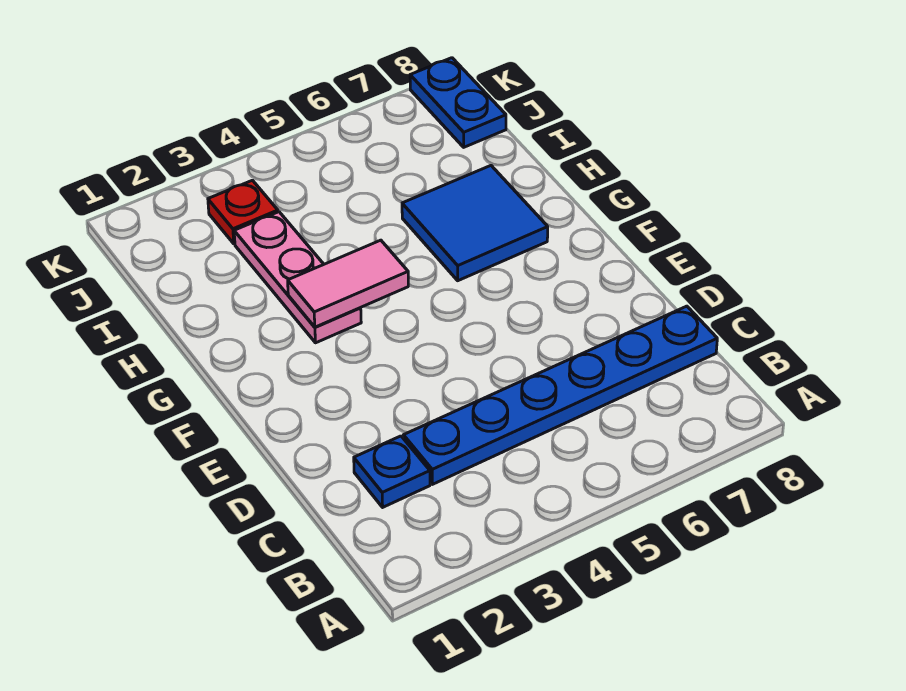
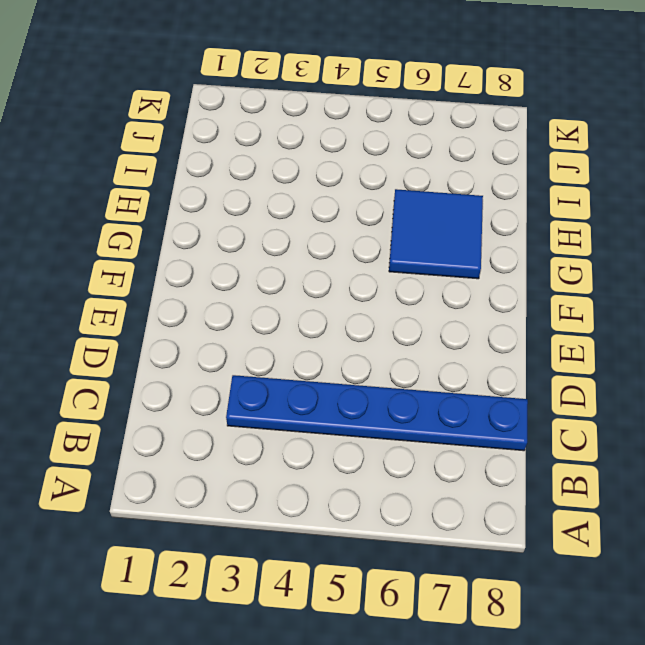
none -> blue plate C2 level 1
none -> pink plate G3:I3 level 1

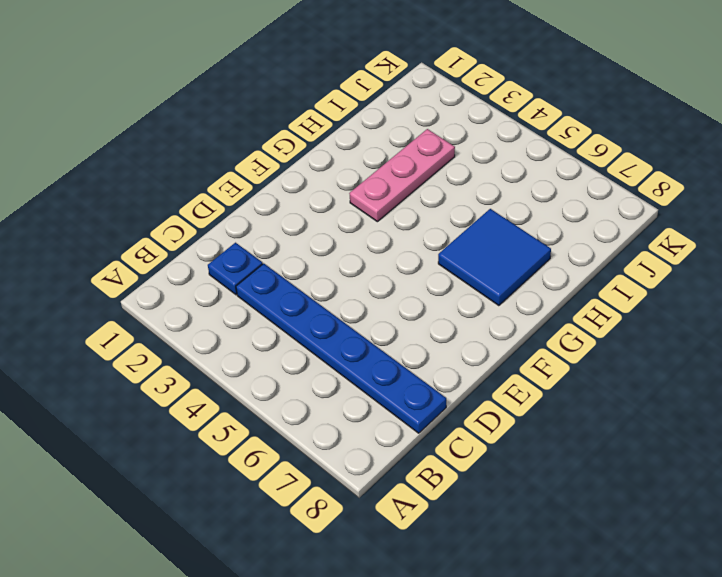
none -> red plate J3 level 1
none -> blue plate J8:K8 level 1

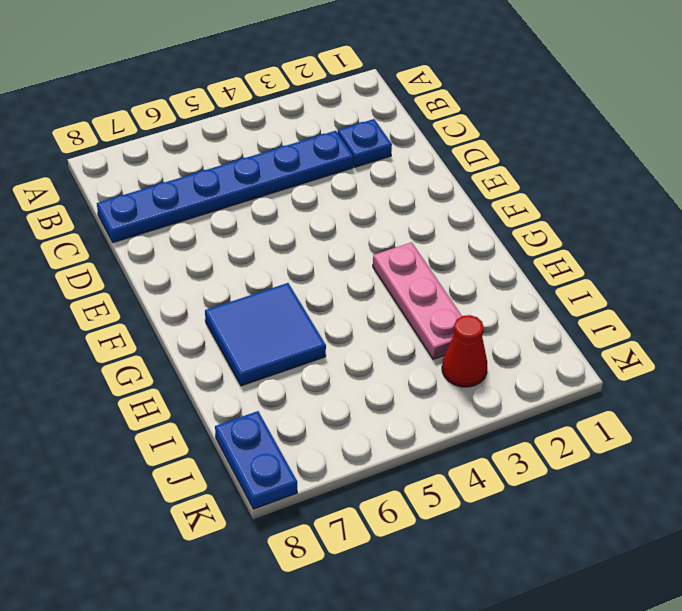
red cone J3 level 1 -> red plate J3 level 1
none -> pink tile G3:G4 level 2

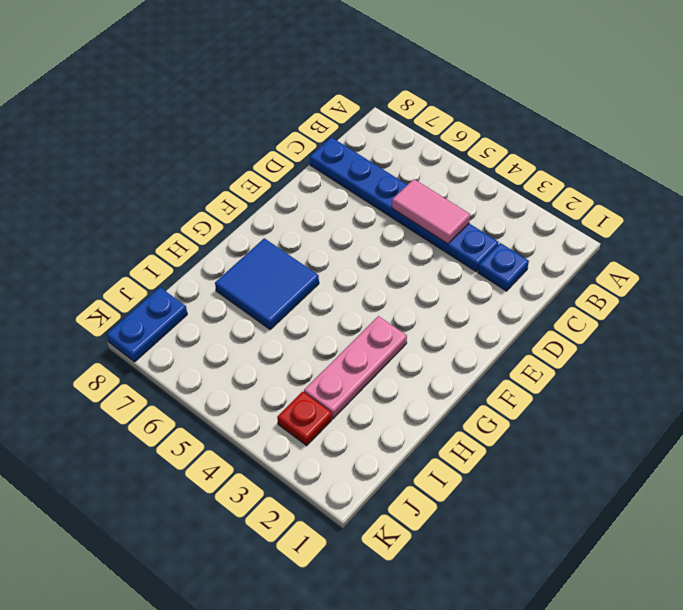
pink tile C4:C5 level 2 -> pink tile G3:G4 level 2

